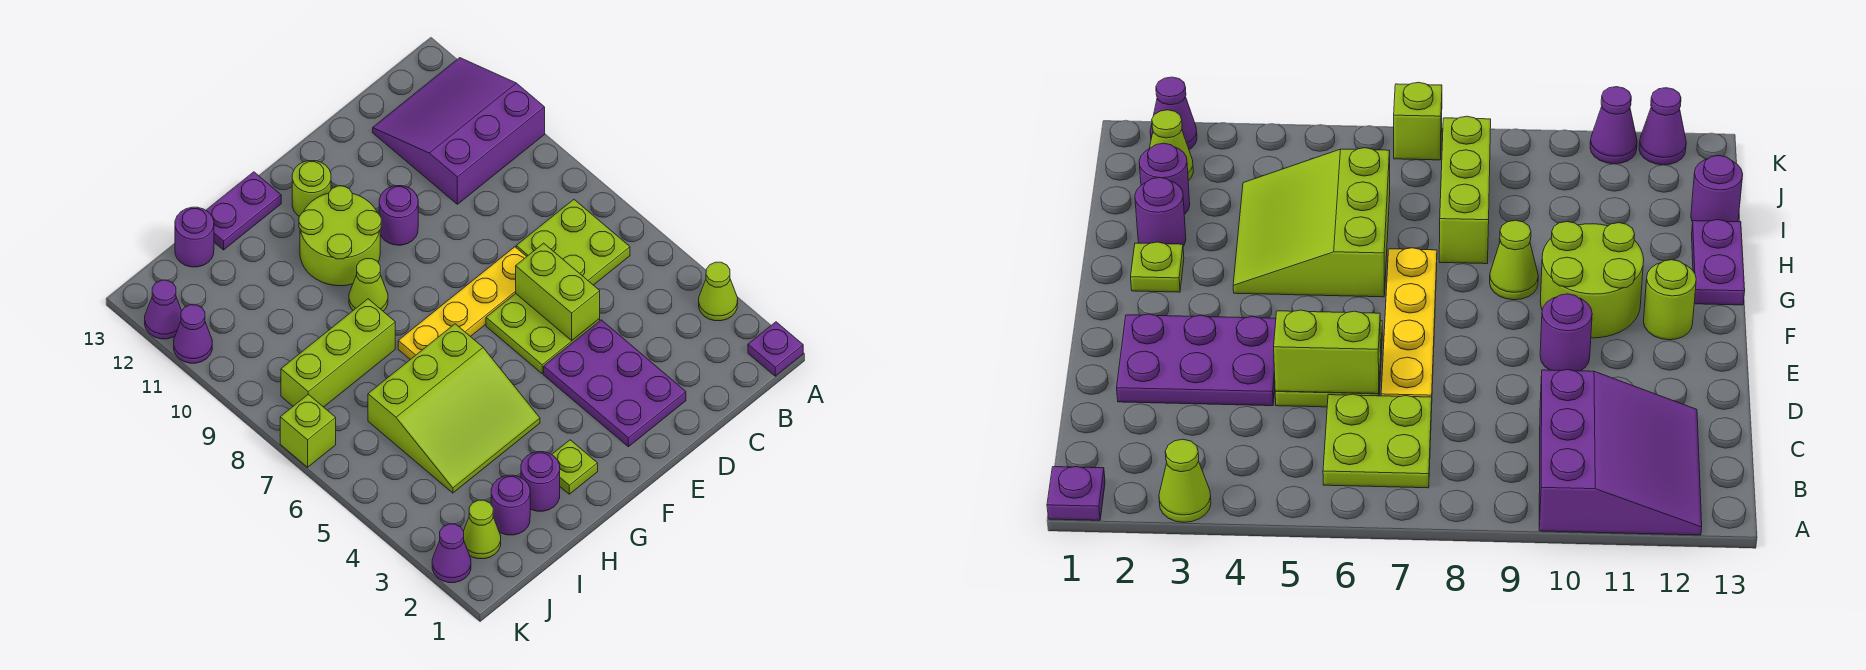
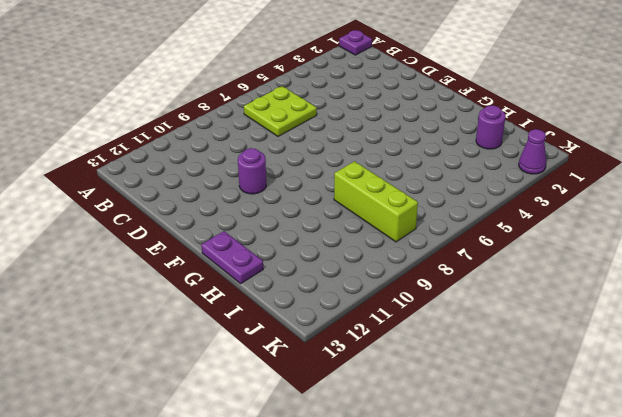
none -> lime cone A3 level 1
none -> purple slope A10:C12 level 1 top 10
none -> purple plate D2:E4 level 1

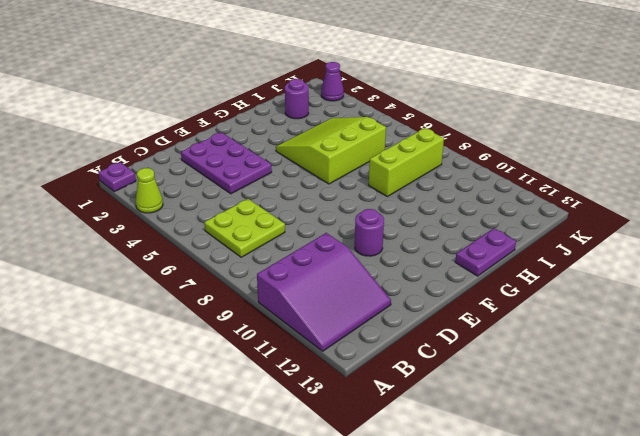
none -> lime plate D5:E6 level 1
none -> yellow plate D7:G7 level 1
none -> lime round brick F10:G11 level 1

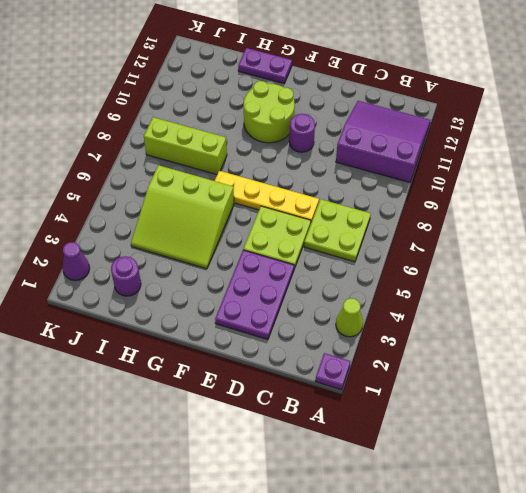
none -> lime round brick F12 level 1
none -> lime plate G2 level 1
none -> lime cone G9 level 1

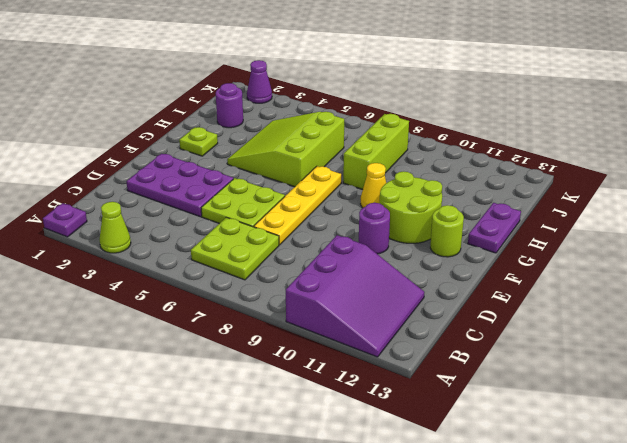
yellow cone G9 level 1 -> lime cone G9 level 1
none -> purple round brick H2 level 1
none -> purple round brick I13 level 1
none -> lime cone J2 level 1

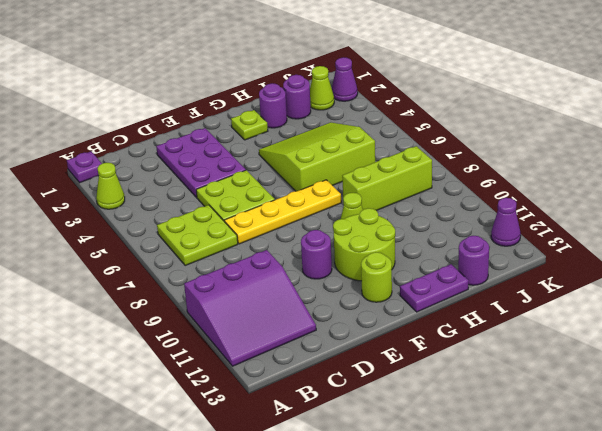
none -> lime brick K7 level 1
none -> purple cone K11 level 1
none -> lime brick D5:D6 level 2

